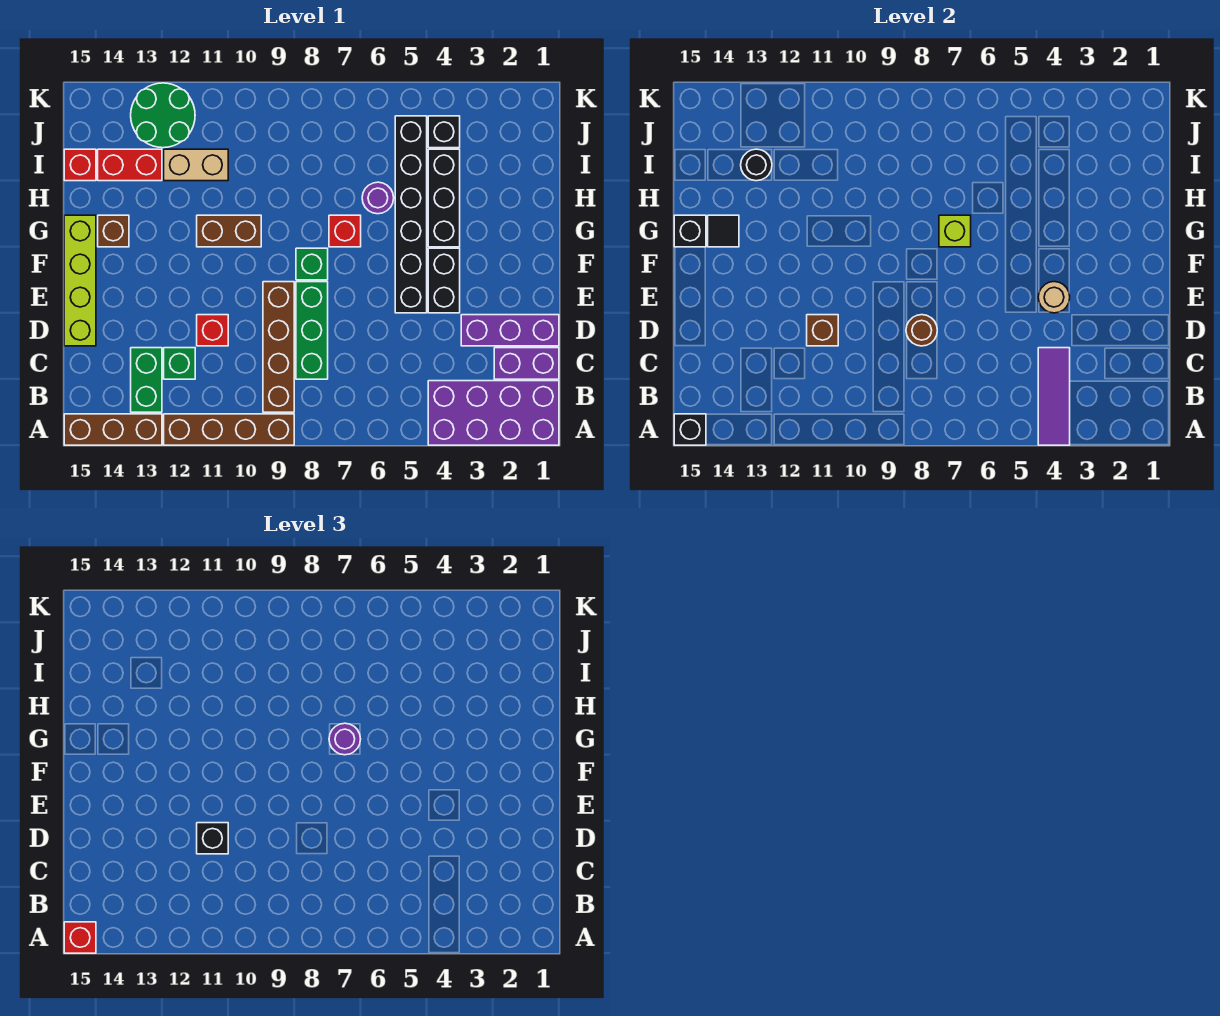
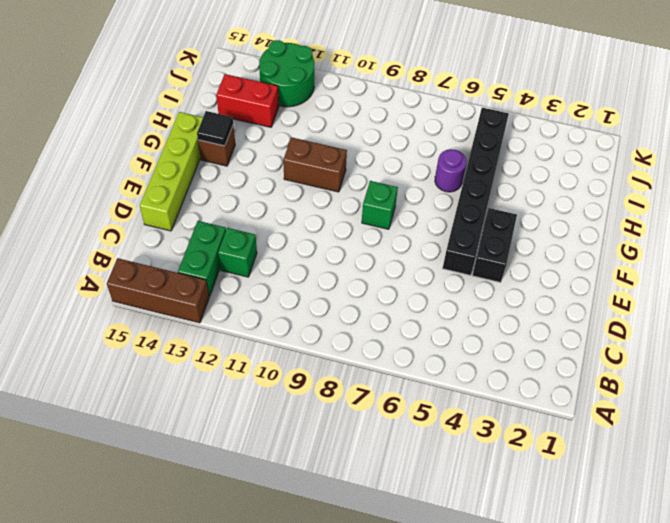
none -> purple brick A1:B4 level 1
none -> brown brick A9:A12 level 1
none -> brown brick B9:E9 level 1
none -> purple brick C1:C2 level 1

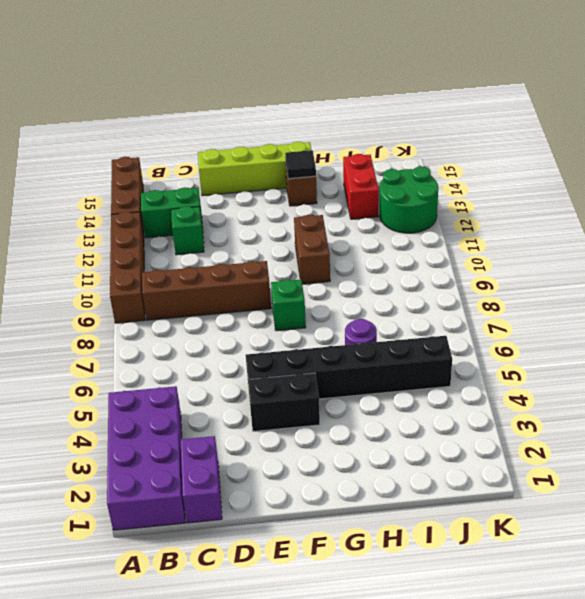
none -> green brick C8:E8 level 1
none -> purple brick D1:D3 level 1
none -> red brick D11 level 1
none -> black brick G4:I4 level 1

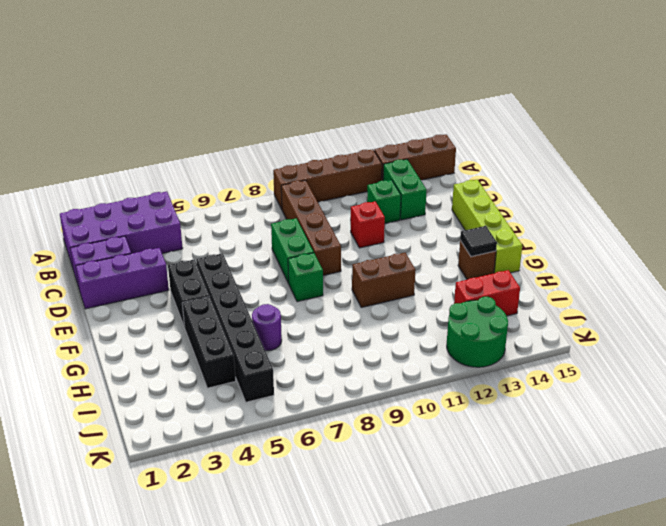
green brick D8:E8 level 1 -> green brick C8:E8 level 1
none -> red brick G7 level 1
none -> tan brick I11:I12 level 1
none -> red brick I15 level 1
none -> black brick J4 level 1

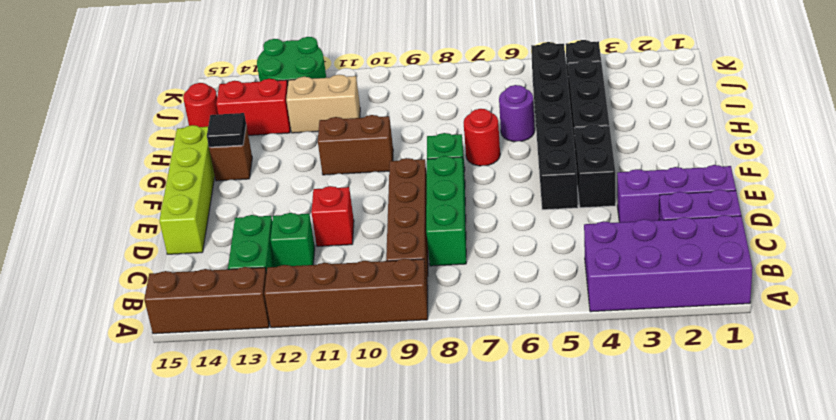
red round brick G7 level 1 -> red brick G7 level 1
red round brick I15 level 1 -> red brick I15 level 1
none -> purple tile A4:C4 level 2
none -> black brick A15 level 2
none -> brown round brick D8 level 2
none -> brown brick D11 level 2

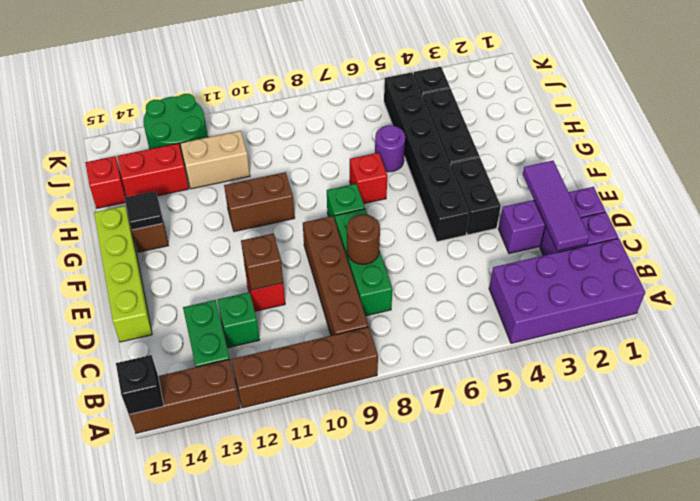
purple tile C2:E2 level 2 -> purple tile A4:C4 level 2
none -> tan round brick E4 level 2
none -> lime brick G7 level 2
none -> black brick G15 level 2
none -> black round brick I13 level 2

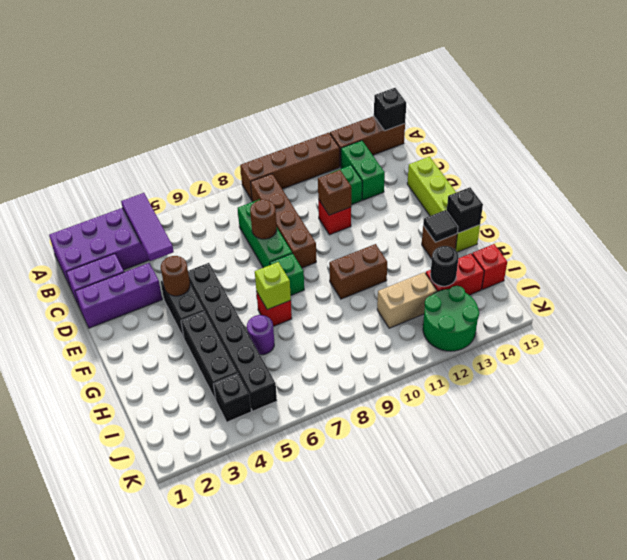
brown round brick E4 level 2 -> tan round brick E4 level 2
none -> red brick A15 level 3
none -> black brick D11 level 3
none -> purple round brick G7 level 3

